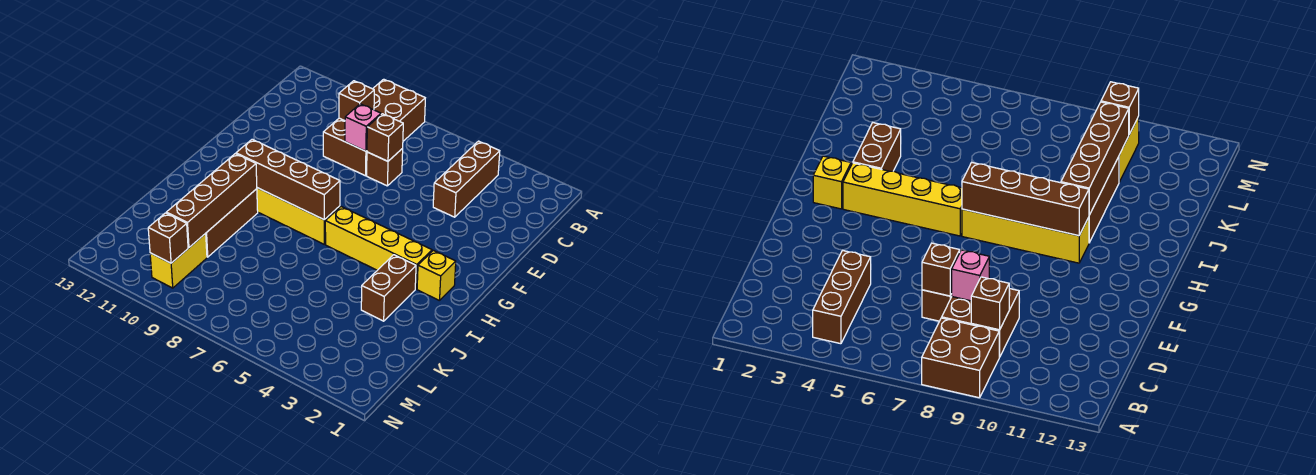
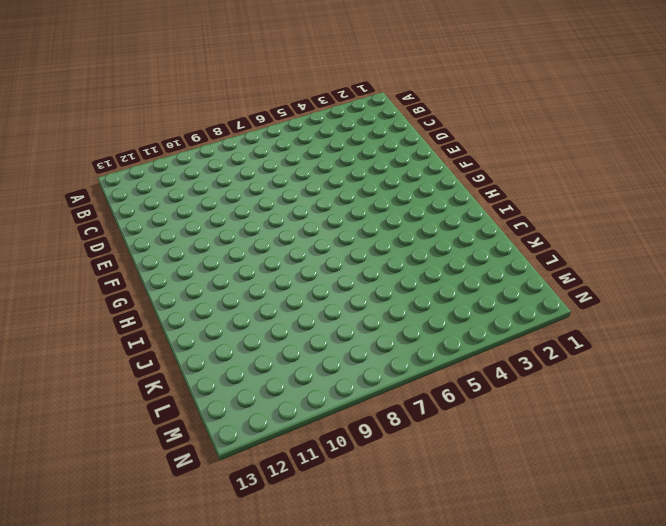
none -> brown brick A8:B9 level 1
none -> brown brick B4:D4 level 1
none -> brown brick C8:D9 level 1

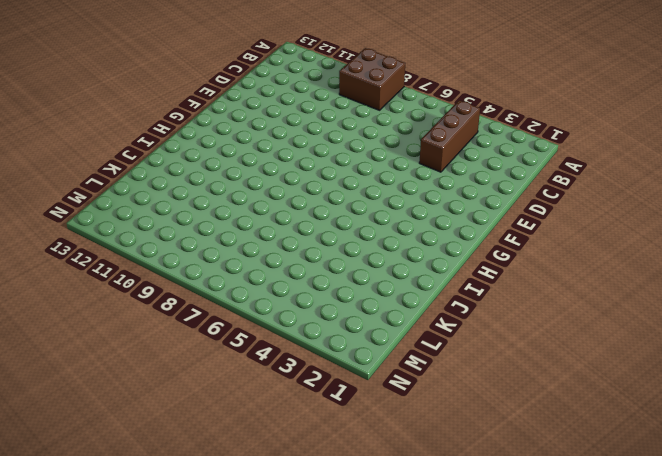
none -> brown brick C8:D9 level 1
none -> brown brick D7 level 1
none -> yellow brick H2 level 1

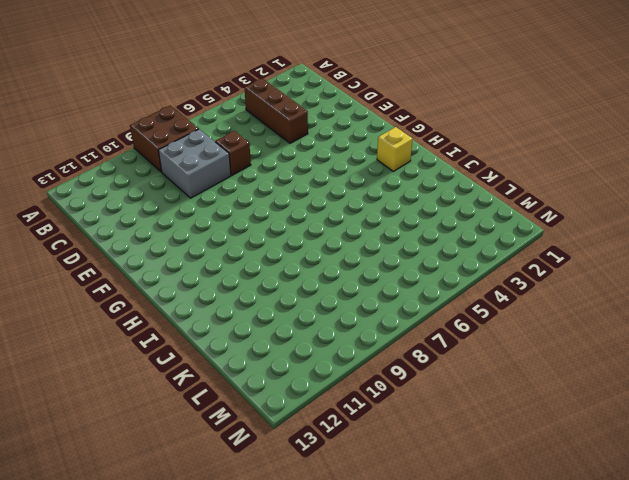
grey brick C8:D9 level 1 -> brown brick C8:D9 level 1
none -> yellow brick H3:H6 level 1
none -> yellow brick H7:H10 level 1
none -> brown brick I3:J3 level 1

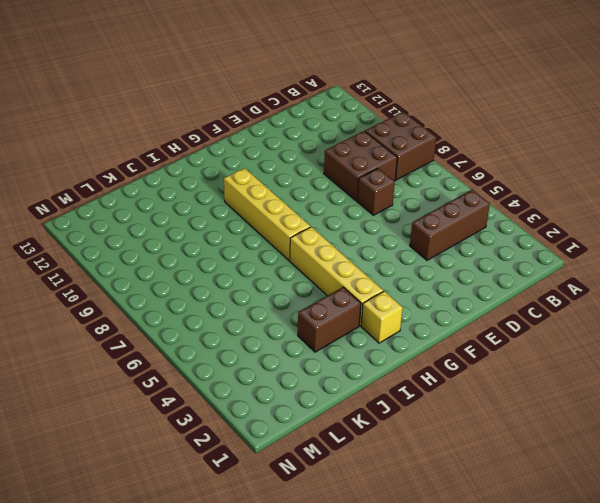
none -> brown brick I10:K10 level 1
none -> yellow brick L10:M10 level 1
none -> brown brick C9 level 2

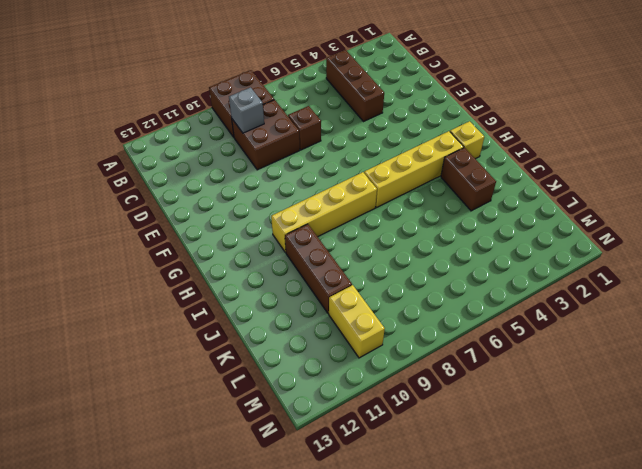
grey brick C9 level 2 -> brown brick C9 level 2
none -> brown brick D7 level 2
none -> pink brick D8 level 2
none -> brown brick H7:H10 level 2

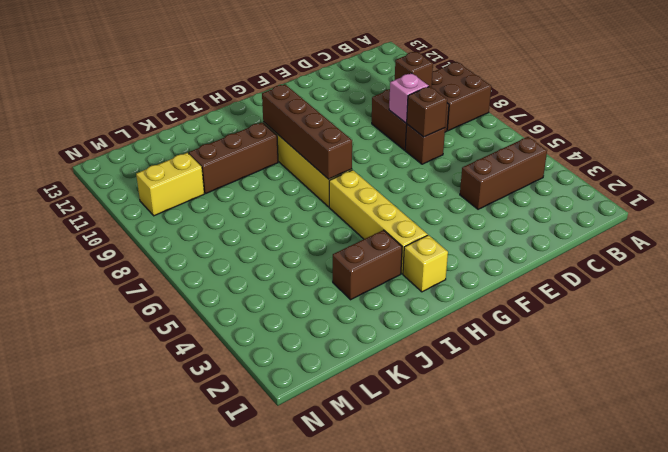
none -> brown brick I10:L10 level 2
none -> brown brick M10 level 2

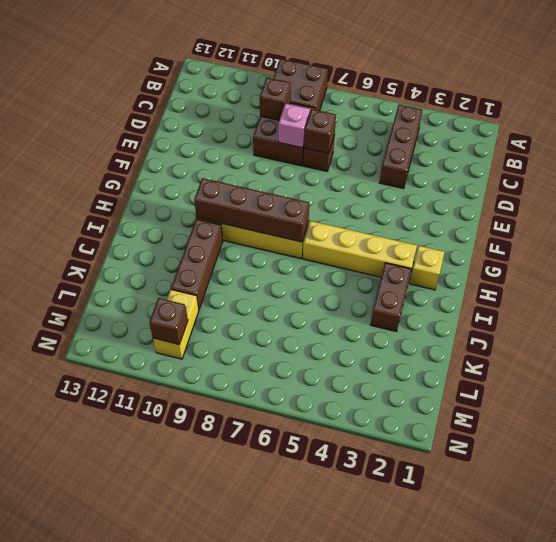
none -> brown brick I10:L10 level 2

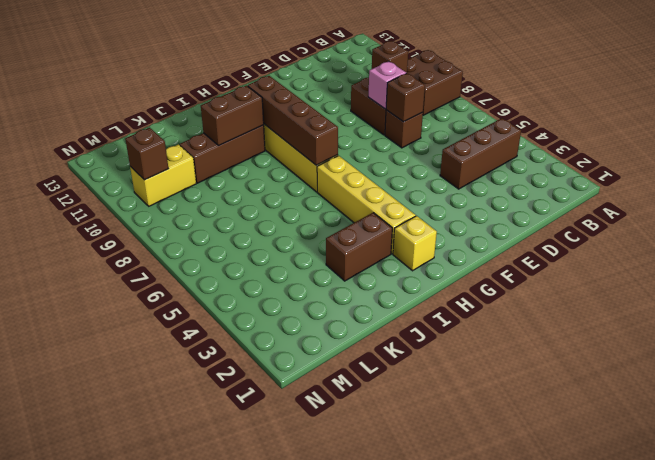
brown brick I10:J10 level 2 -> brown brick I10:L10 level 2

